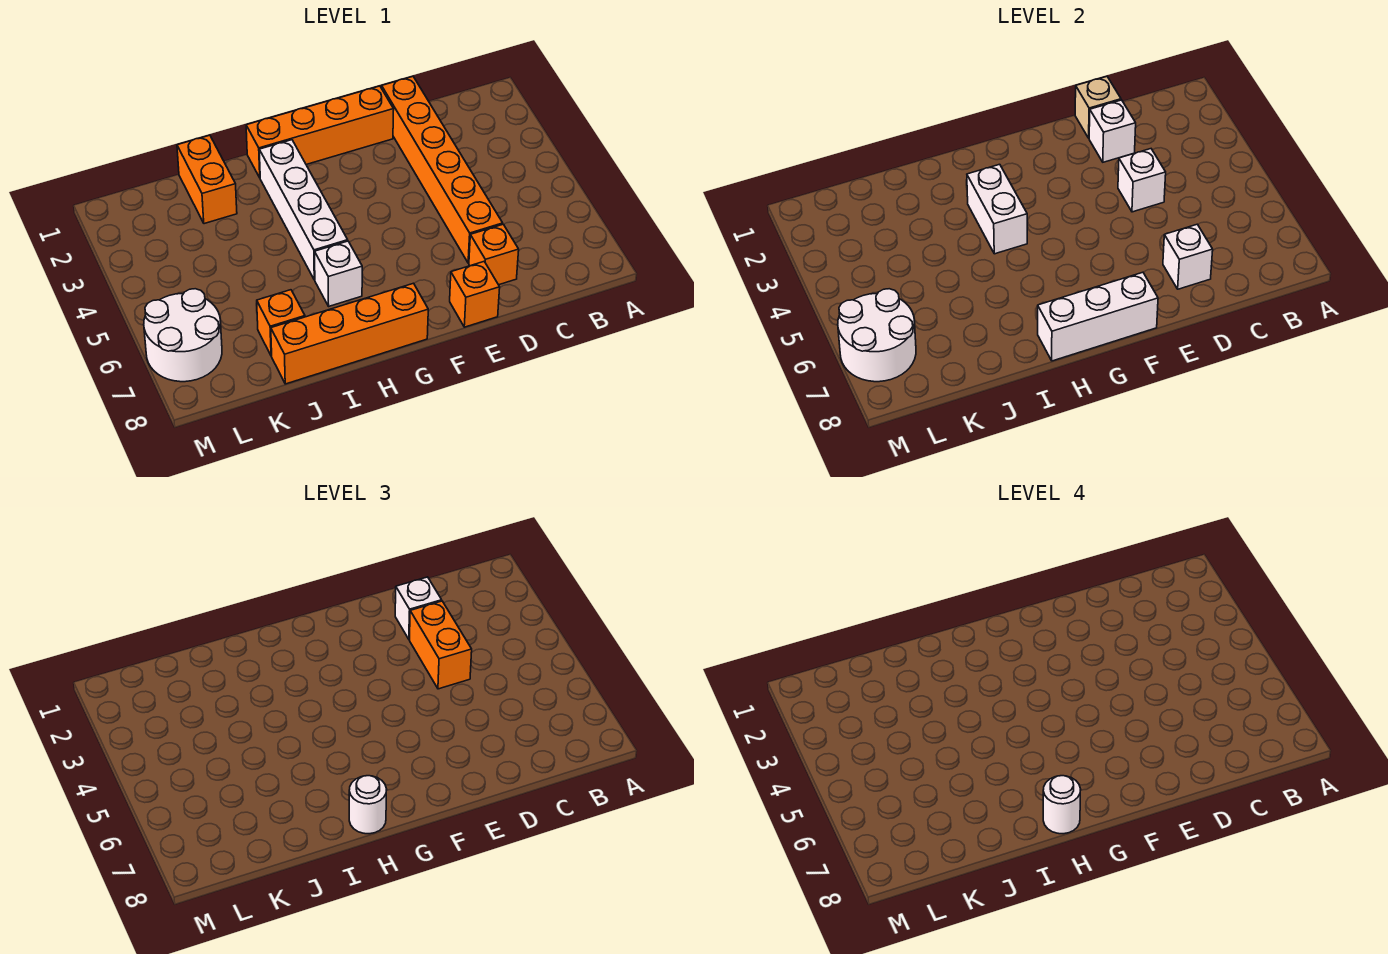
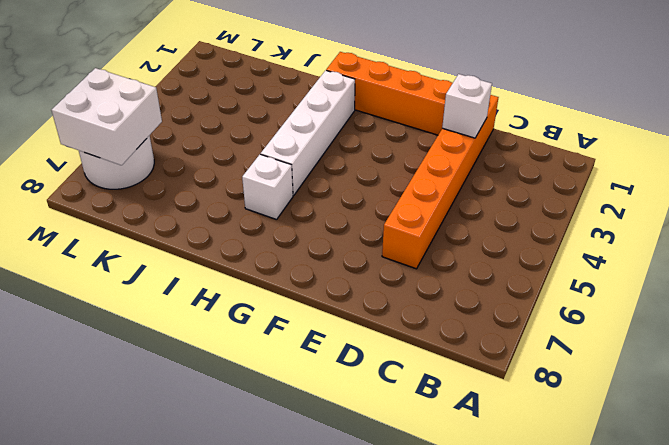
white brick L6:M7 level 2 -> white round brick L6:M7 level 2
none -> orange brick D7 level 1
none -> orange brick E8 level 1
none -> orange brick G8:J8 level 1

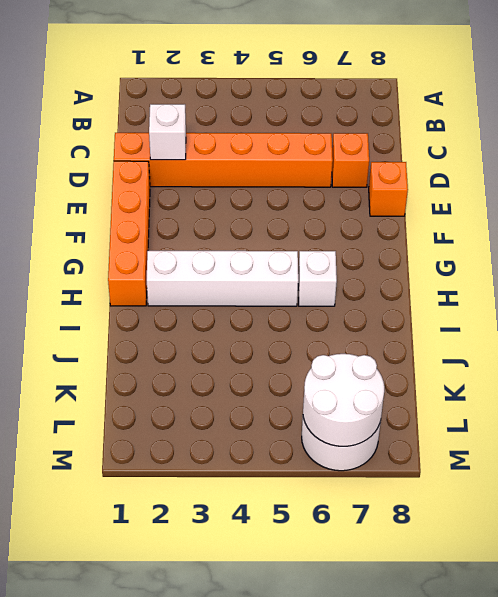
none -> orange brick G8:J8 level 1
none -> orange brick J1:J2 level 1
none -> orange brick J7 level 1

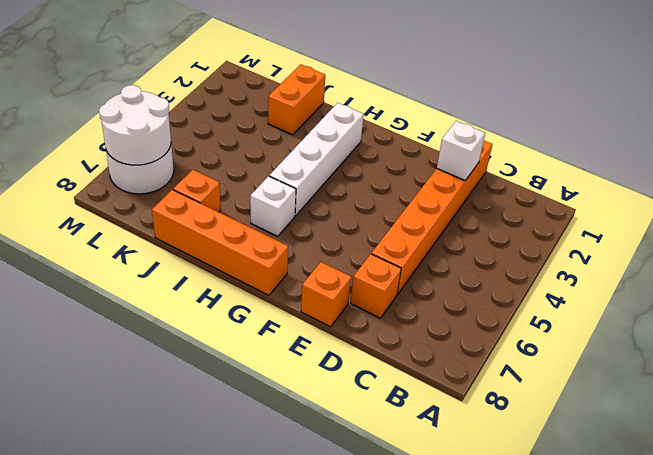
none -> orange brick E1:H1 level 1
none -> tan brick D1 level 2
none -> white brick D4 level 2

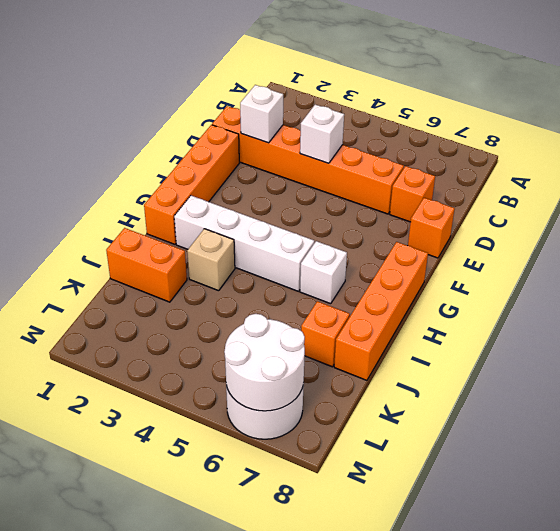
tan brick I3 level 1 -> tan brick D1 level 2
none -> white brick D7 level 2
none -> white brick F8:H8 level 2
none -> white brick H3:H4 level 2

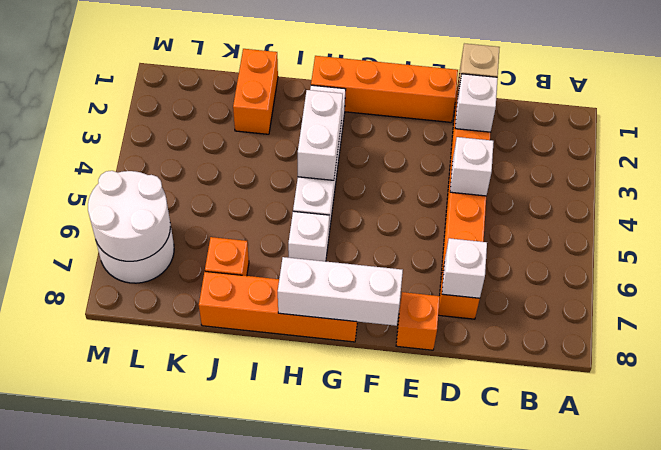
none -> white brick D2 level 3
none -> orange brick D3:D4 level 3
none -> white round brick H8 level 3

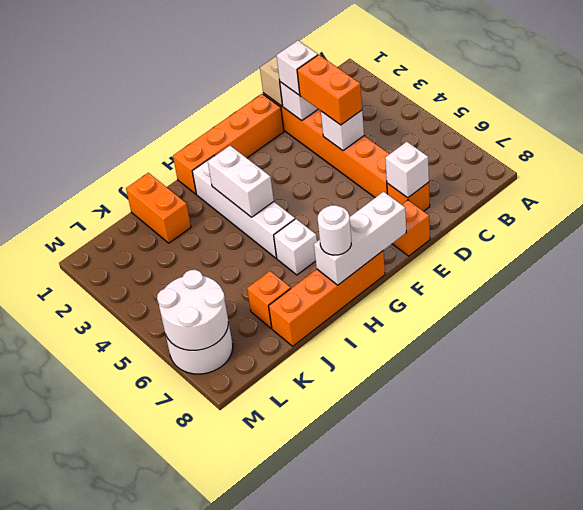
none -> white round brick H8 level 4

